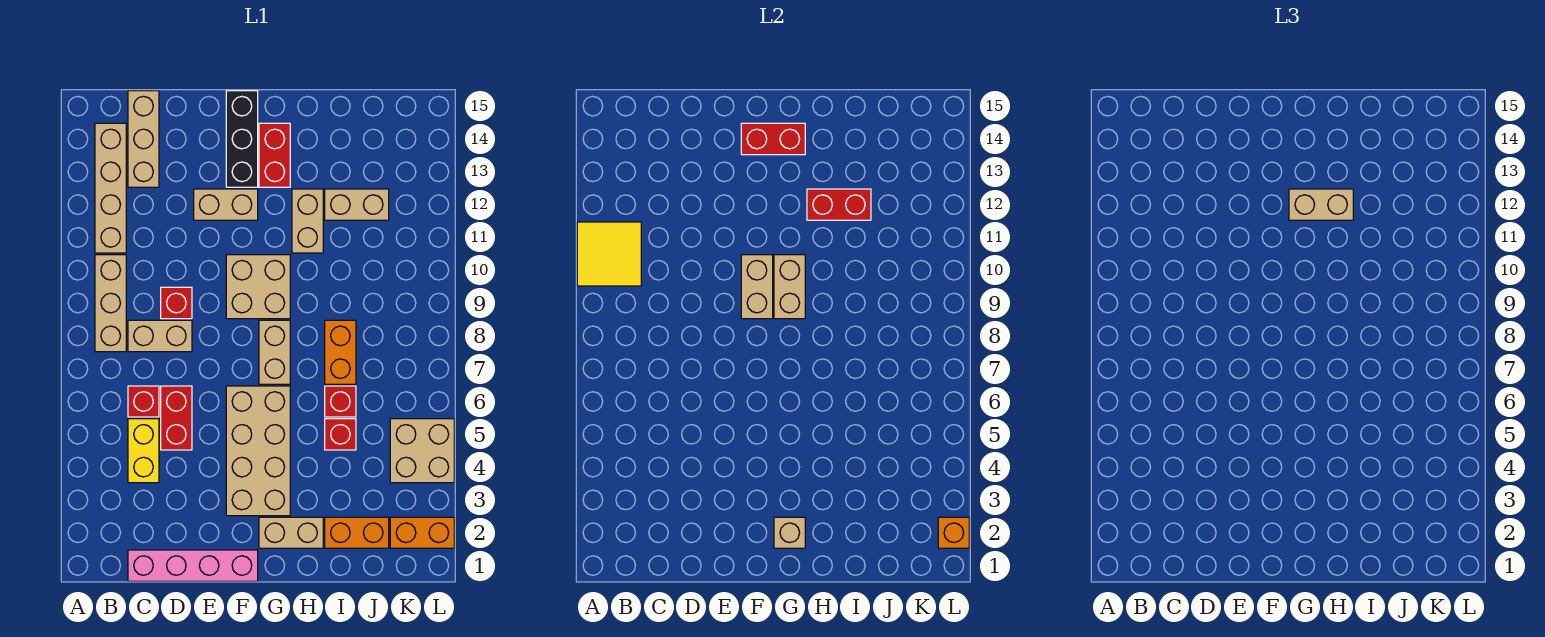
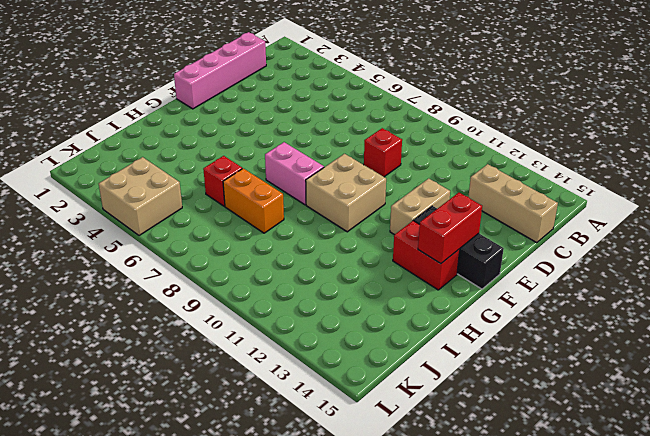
pink brick G7:G8 level 1 -> tan brick G7:G8 level 1
none -> tan brick B8:B10 level 1
none -> tan brick B11:B14 level 1
none -> yellow brick C4:C5 level 1
none -> red brick C6 level 1

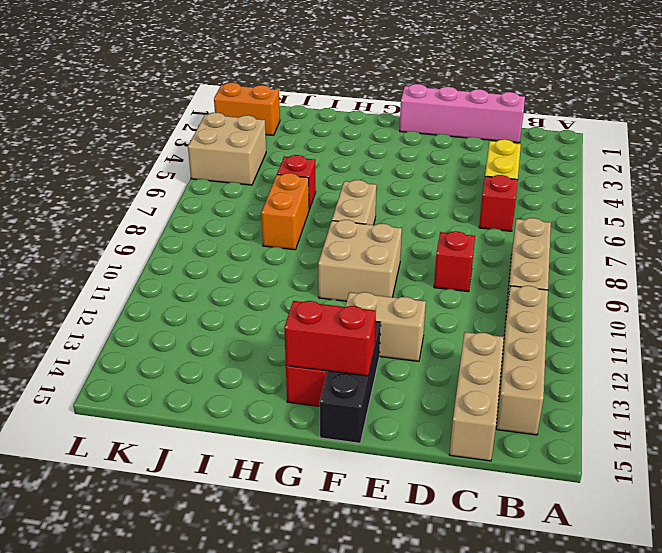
none -> tan brick C8:D8 level 1
none -> red brick D5:D6 level 1
none -> tan brick F3:G6 level 1
none -> tan brick G2:H2 level 1

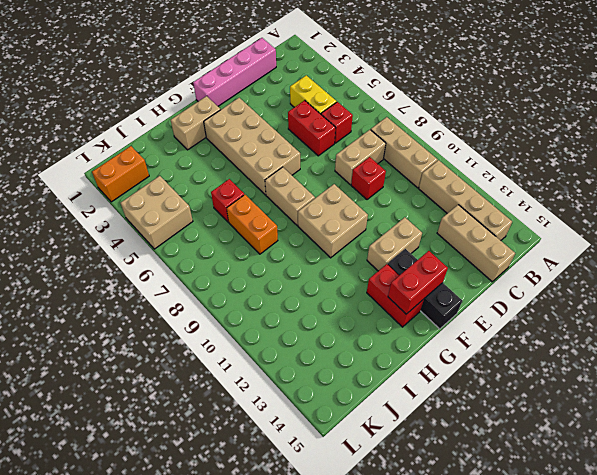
none -> tan brick H11:H12 level 1
none -> orange brick I2:J2 level 1
none -> red brick I5 level 1
none -> tan brick I12:J12 level 1

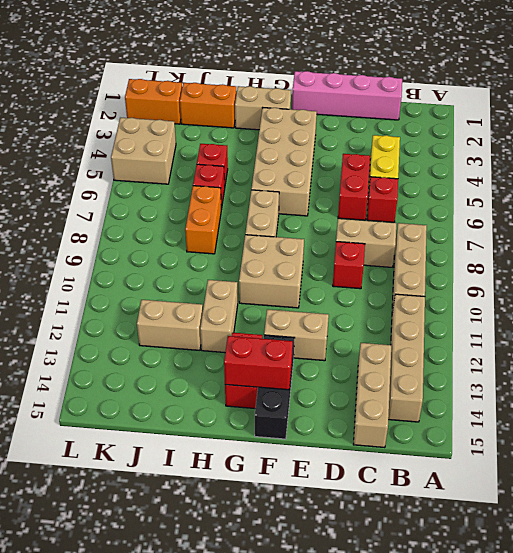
none -> yellow tile A10:B11 level 2
none -> tan brick F9:F10 level 2
none -> tan brick G2 level 2
none -> tan brick G9:G10 level 2

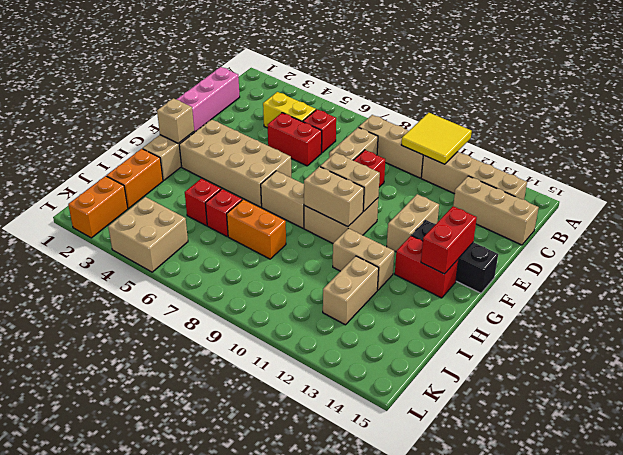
none -> red brick H12:I12 level 2
none -> orange brick L2 level 2
none -> tan brick G12:H12 level 3

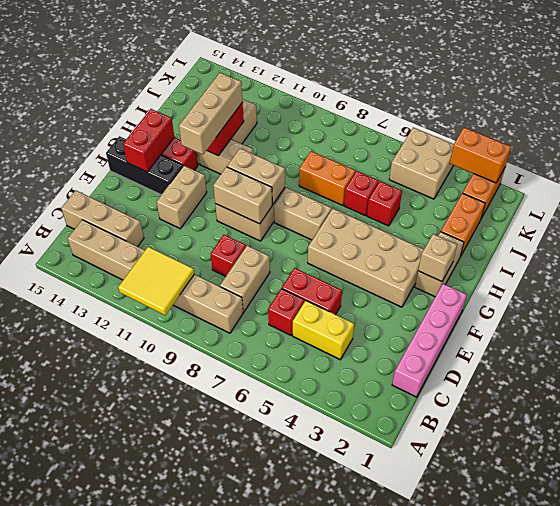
tan brick G12:I12 level 3 -> tan brick G12:H12 level 3
orange brick L2:L3 level 2 -> orange brick L2 level 2

